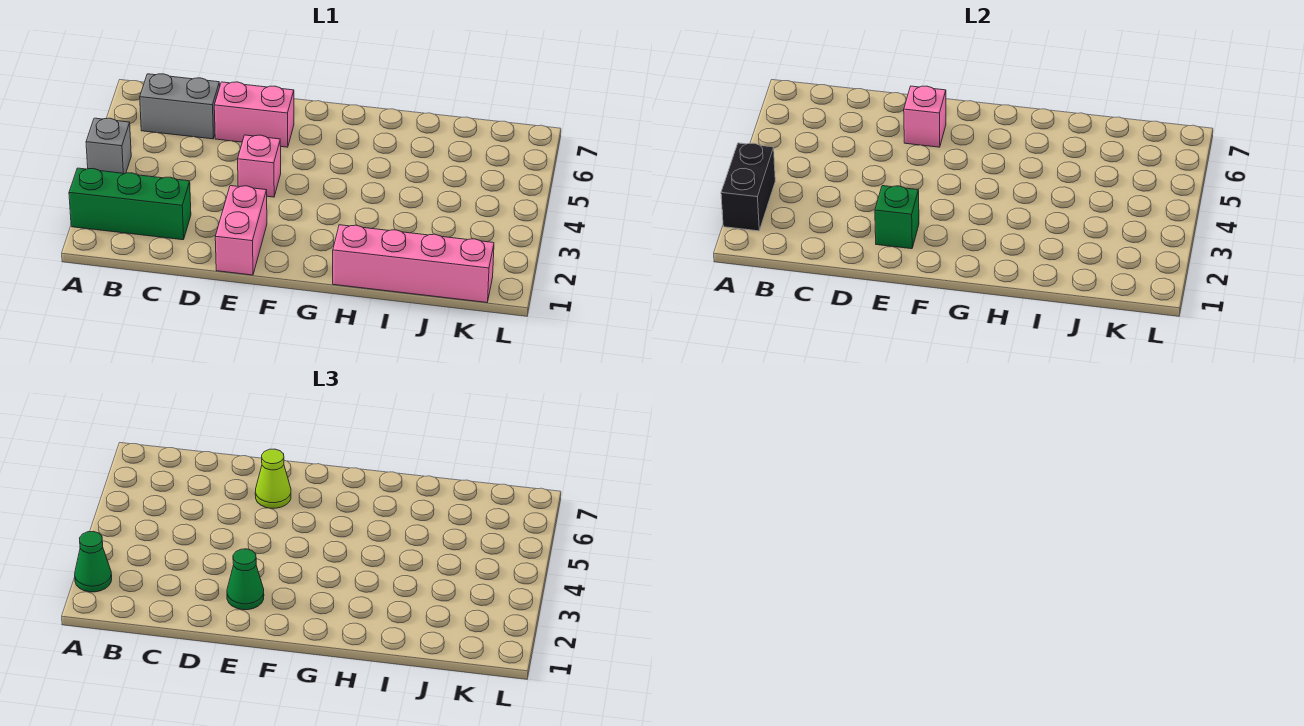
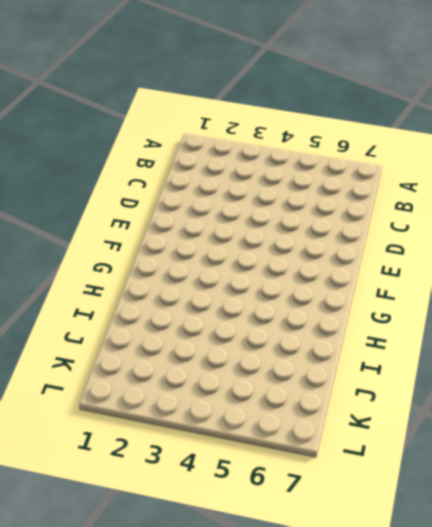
none -> green brick A2:C2 level 1
none -> grey brick A4 level 1
none -> grey brick B6:C6 level 1

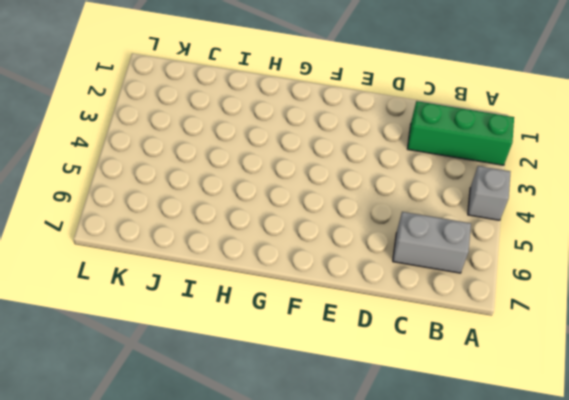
none -> pink brick D6:E6 level 1
none -> pink brick E1:E2 level 1
none -> pink brick E4 level 1

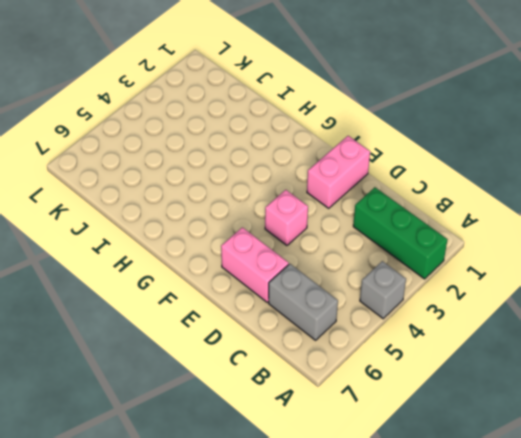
none -> pink brick H1:K1 level 1
none -> black brick A2:A3 level 2
none -> green brick E2 level 2

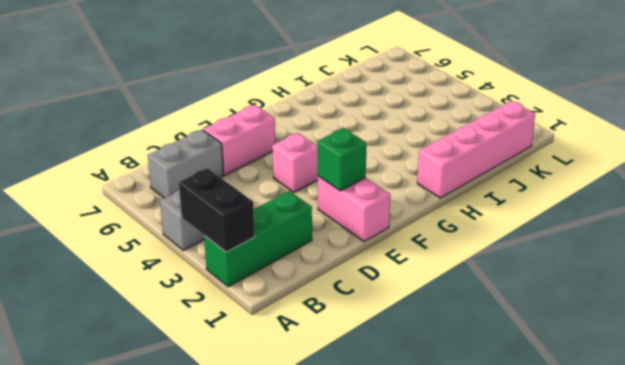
none -> pink brick E6 level 2
none -> green cone A2 level 3
none -> green cone E2 level 3

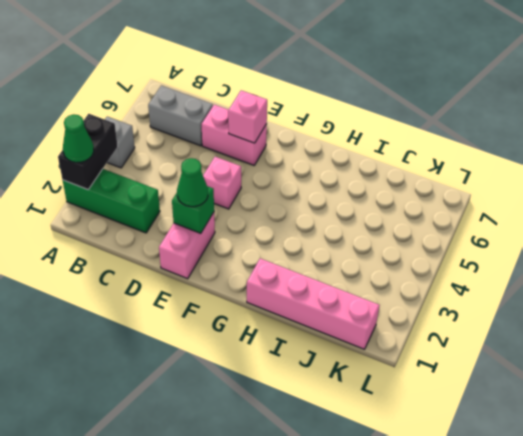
none -> lime cone E6 level 3

